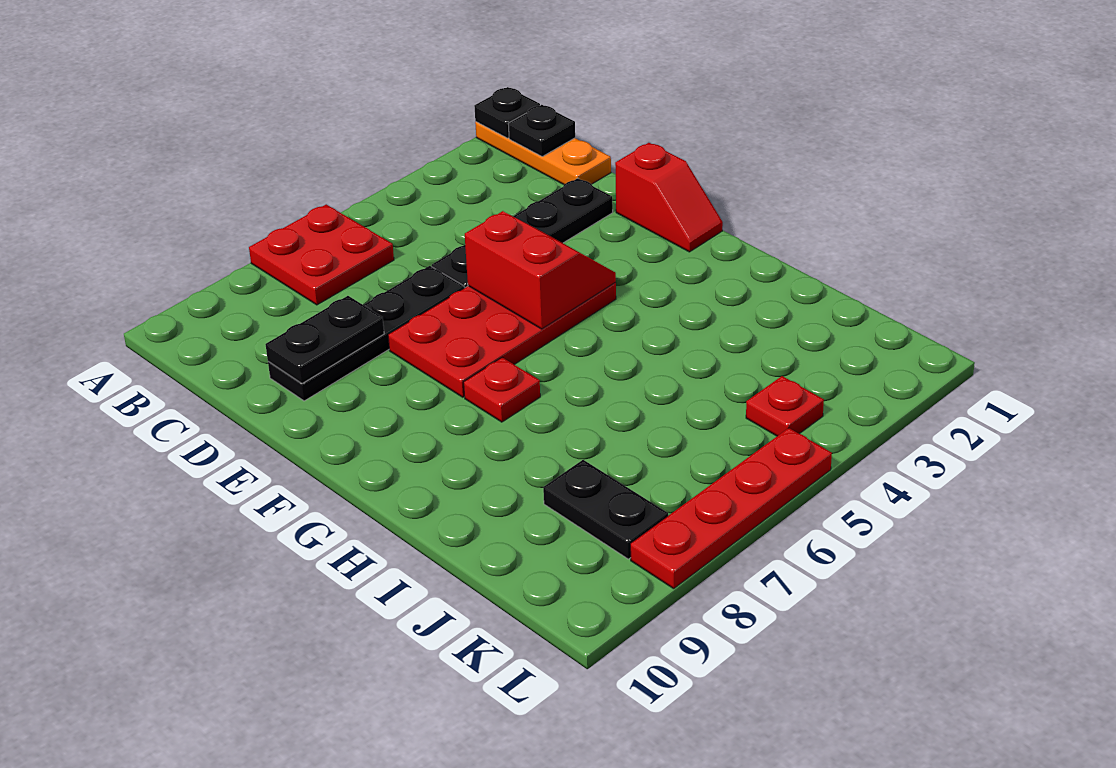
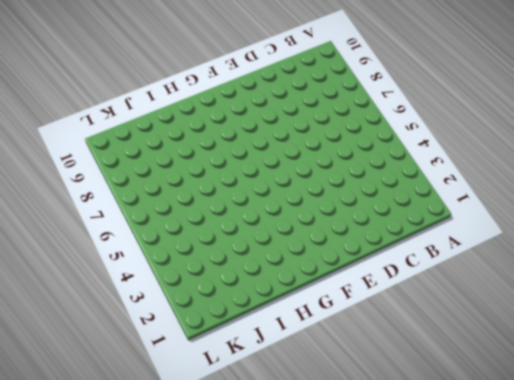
none -> orange plate A1:C1 level 1
none -> red plate A6:B7 level 1
none -> black plate D2:D5 level 1

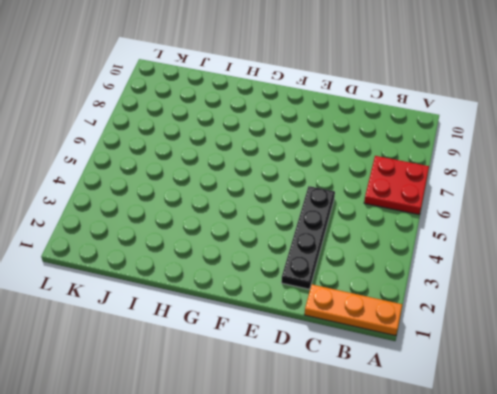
none -> black plate D6:D9 level 1
none -> red slope E1:F1 level 1 top E
none -> red plate E4:F7 level 1

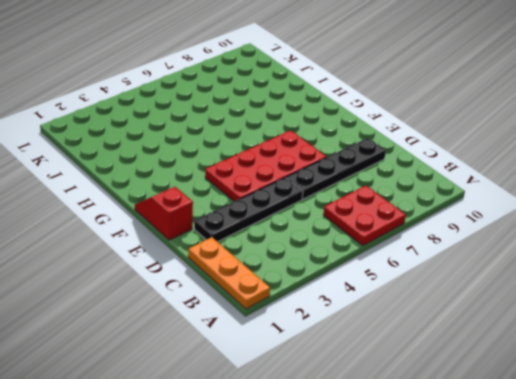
none -> red plate G7 level 1
none -> black plate J8:K8 level 1
none -> red plate K4 level 1

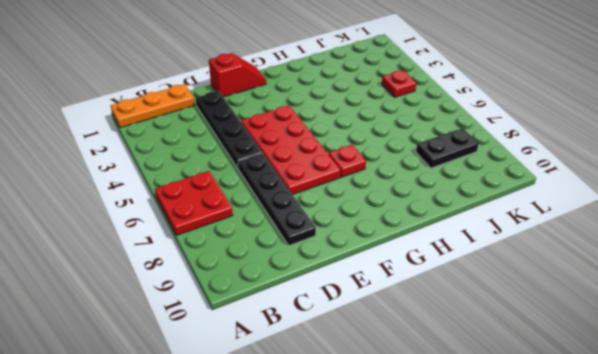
none -> red plate L5:L8 level 1
none -> black plate A1 level 2
none -> black plate B1 level 2

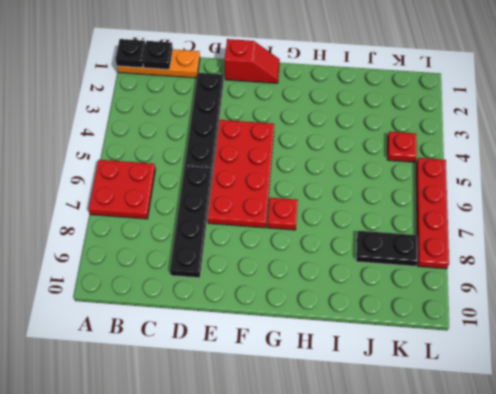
none -> black plate D8:D9 level 2
none -> red slope E4:F5 level 2 top 5

